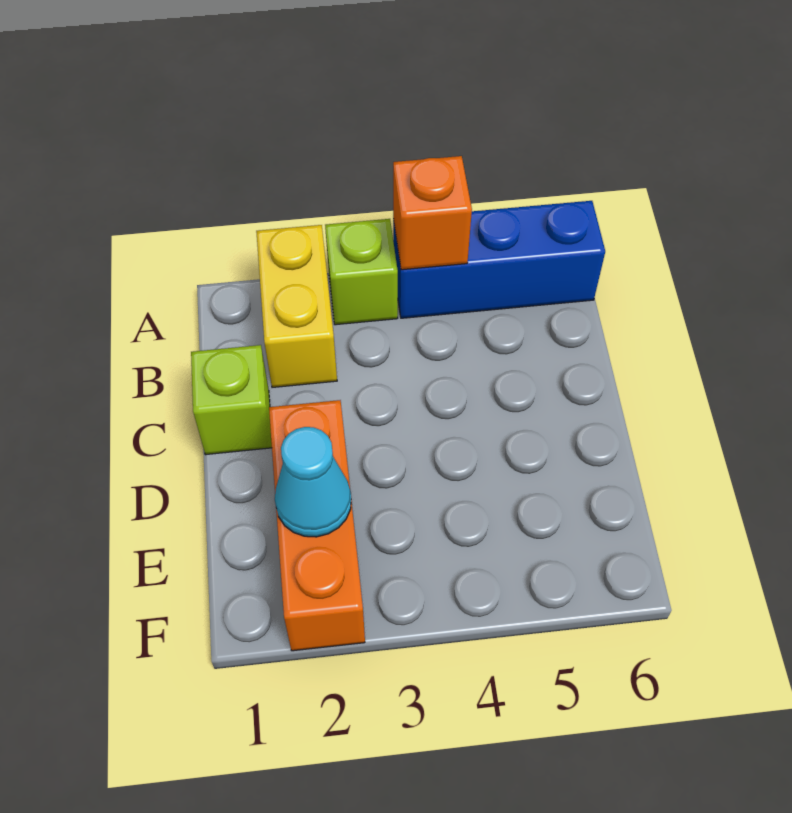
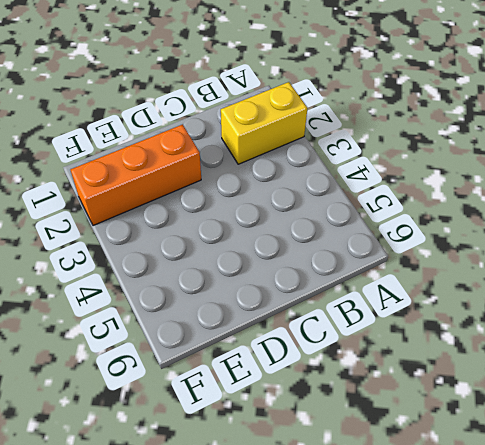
none -> lime brick A3 level 1
none -> blue brick A4:A6 level 1

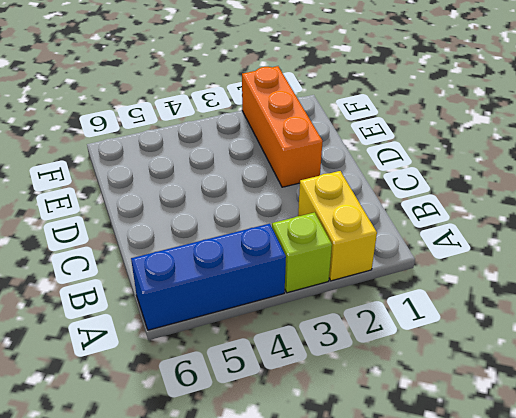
none -> lime brick C1 level 1
none -> orange brick A4 level 2

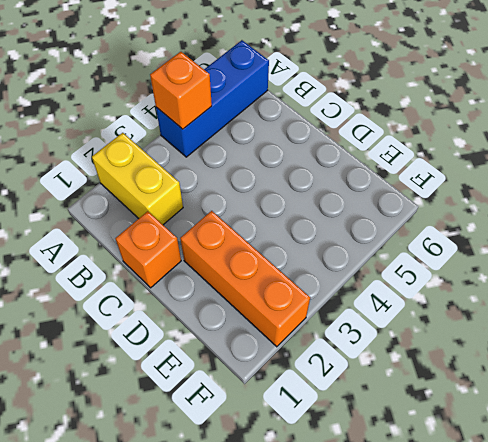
orange brick C1 level 1 -> lime brick C1 level 1
none -> lime brick A3 level 1
none -> cyan cone E2 level 2

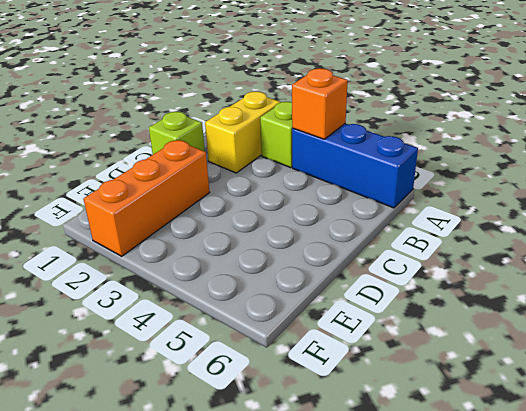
none -> cyan cone E2 level 2

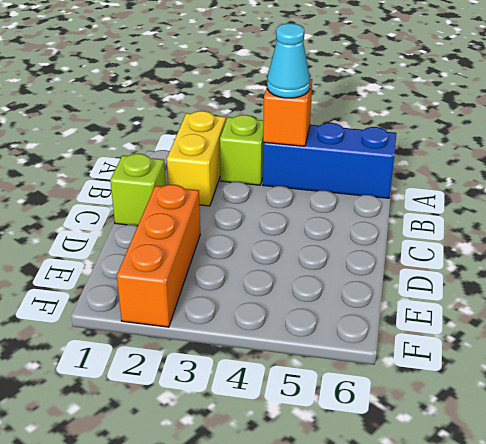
cyan cone A4 level 3 -> cyan cone E2 level 2

